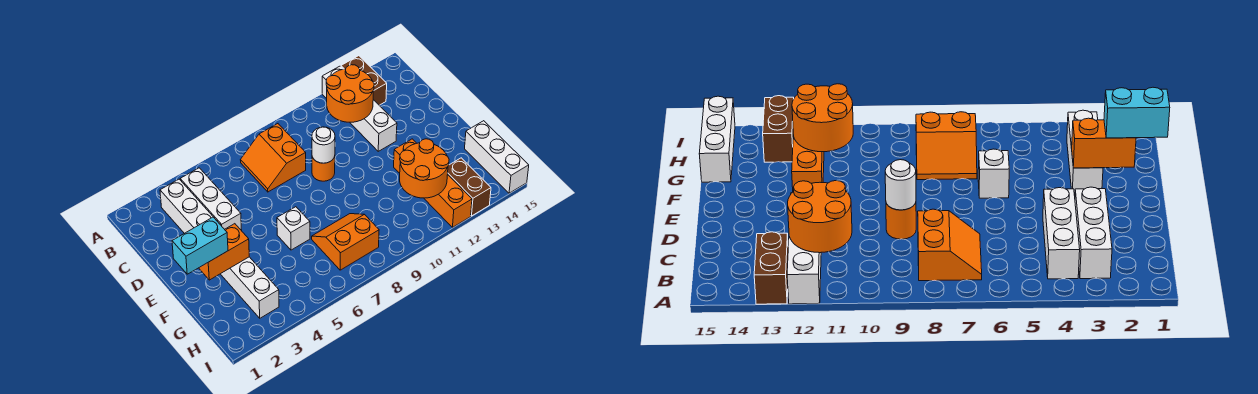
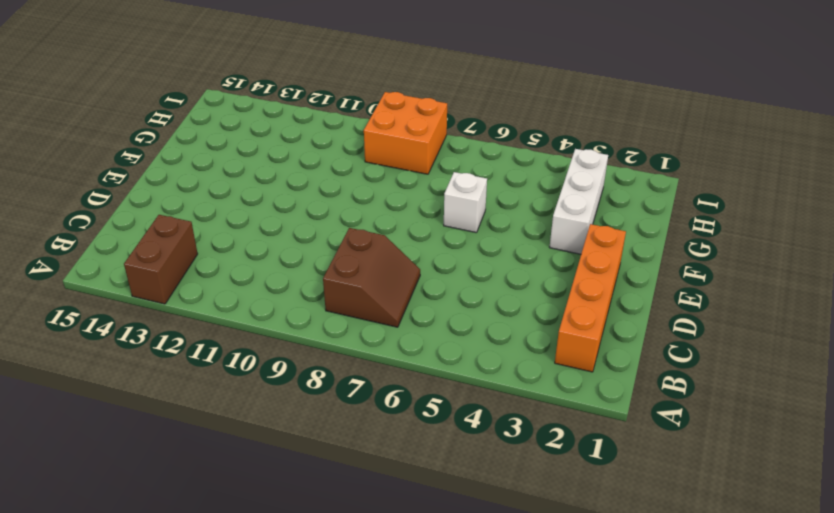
orange brick B2:E2 level 1 -> orange brick F12:I12 level 1
brown slope B7:C8 level 1 top 8 -> orange slope B7:C8 level 1 top 8
orange brick H8:I9 level 1 -> orange slope G7:H8 level 1 top H
none -> white brick A12:D12 level 1
none -> white brick B3:D3 level 1
none -> white brick B4:D4 level 1

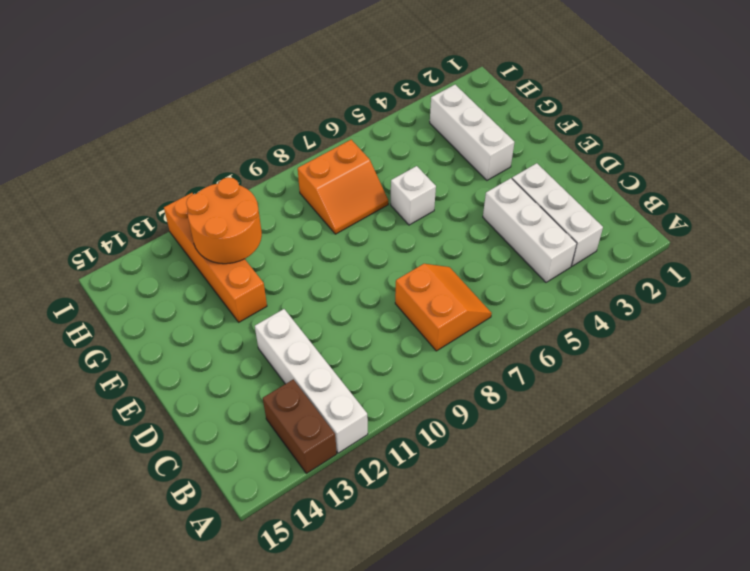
none -> orange round brick D9 level 1
none -> white brick G15:I15 level 1
none -> brown brick H13:I13 level 1

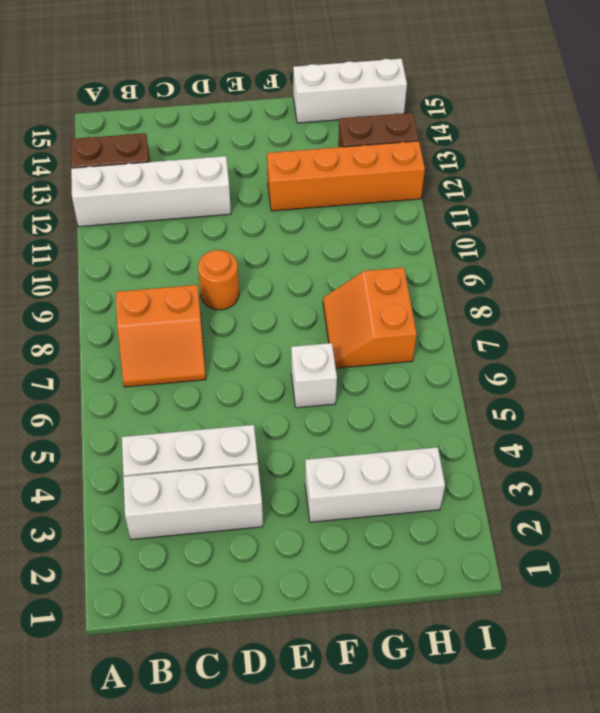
none -> orange round brick B11:C12 level 2
none -> white round brick D9 level 2
none -> orange brick F2:F3 level 2

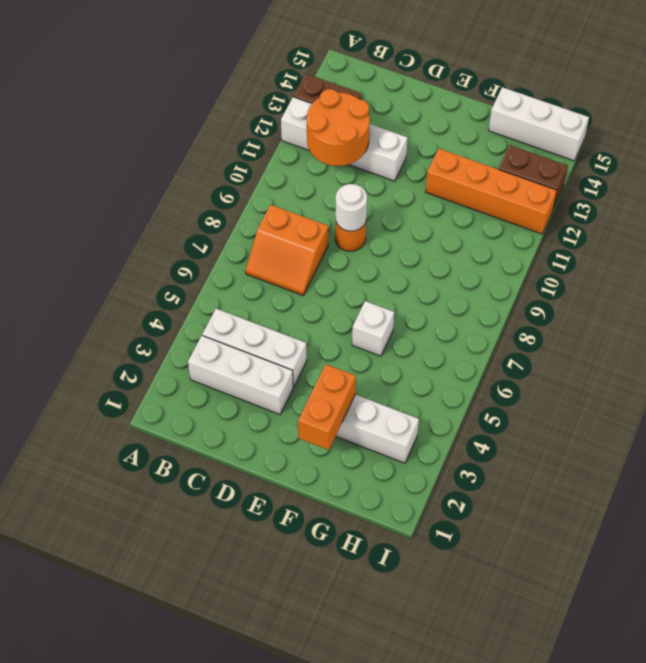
none -> orange slope G7:H8 level 1 top H
none -> orange round brick G11:H12 level 2
none -> cyan brick F1:F2 level 3

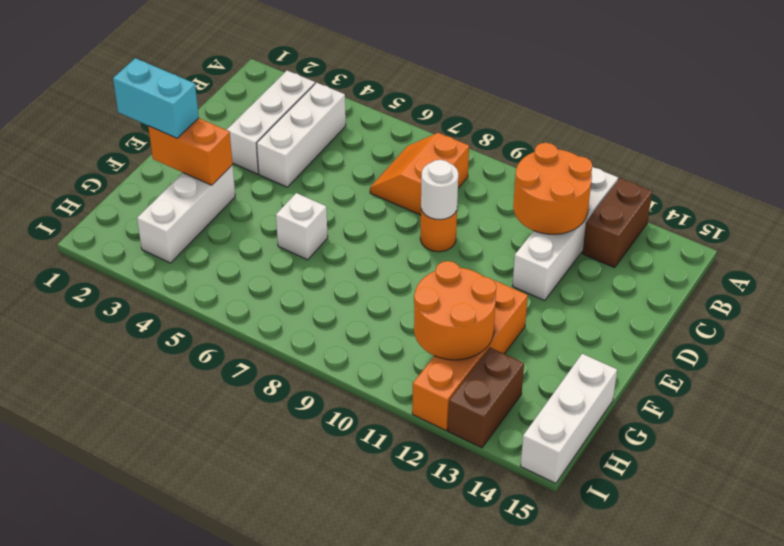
none -> orange slope G7:H8 level 1 top H

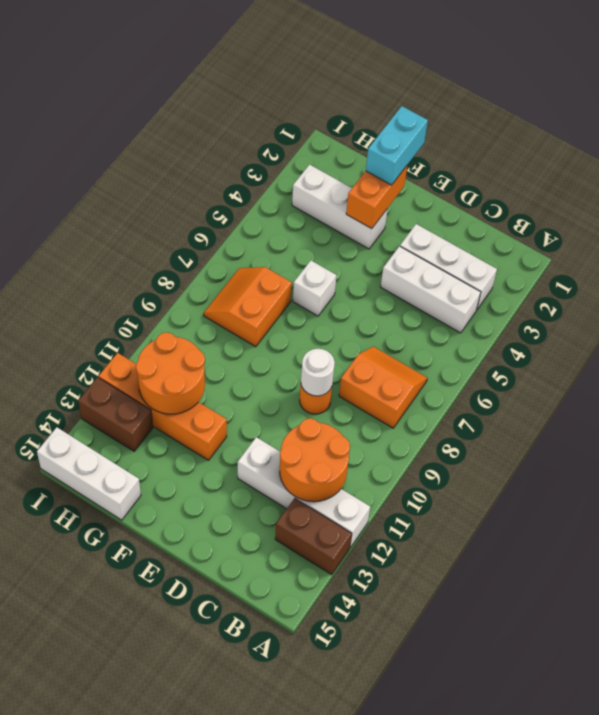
orange slope G7:H8 level 1 top G -> orange slope G7:H8 level 1 top H

